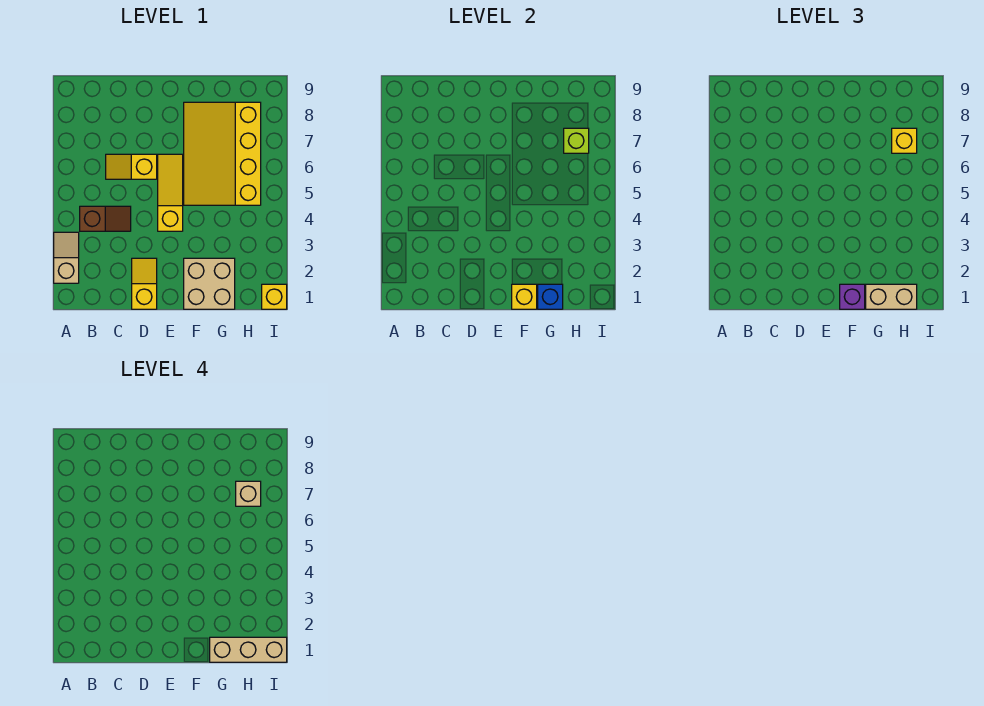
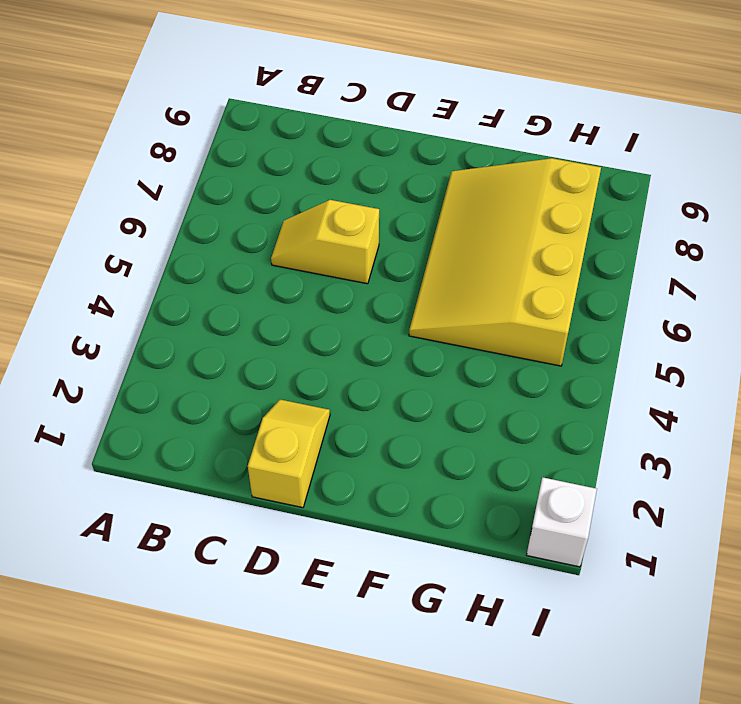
white brick I1 level 1 -> yellow brick I1 level 1
none -> tan slope A2:A3 level 1 top 2
none -> brown slope B4:C4 level 1 top B
none -> yellow slope E4:E6 level 1 top 4

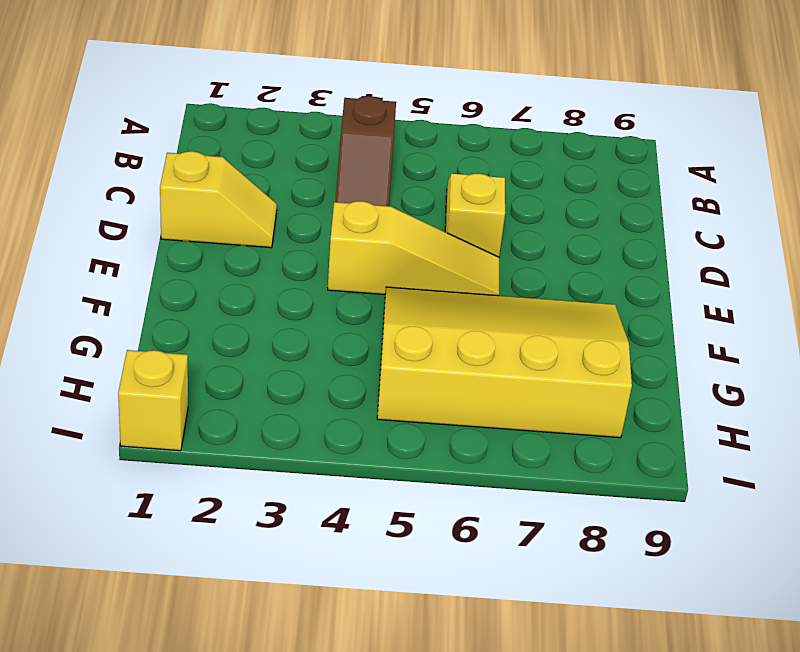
none -> tan slope A2:A3 level 1 top 2
none -> tan brick F1:G2 level 1
none -> yellow brick F1 level 2

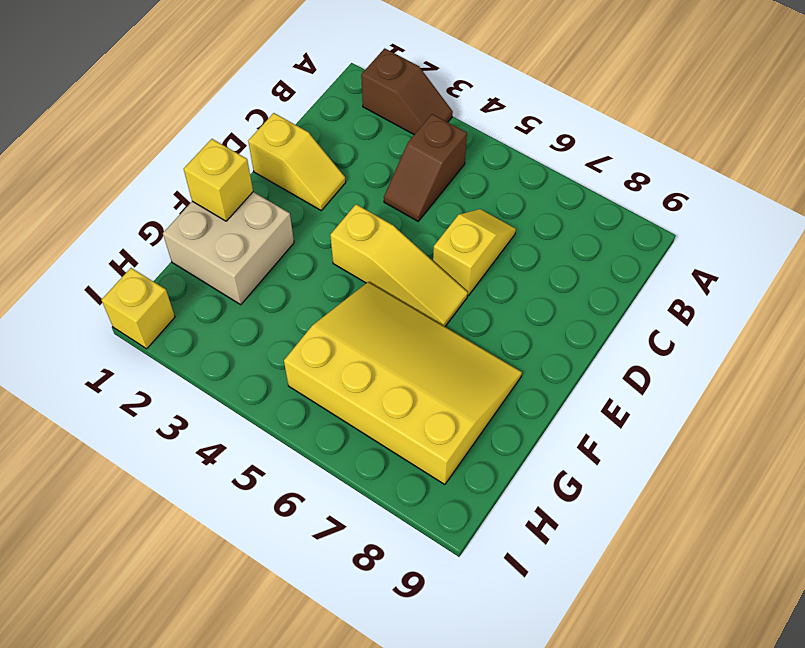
brown slope A2:A3 level 1 top 2 -> tan slope A2:A3 level 1 top 2
none -> blue brick G1 level 2
none -> lime brick H7 level 2
none -> purple brick F1 level 3

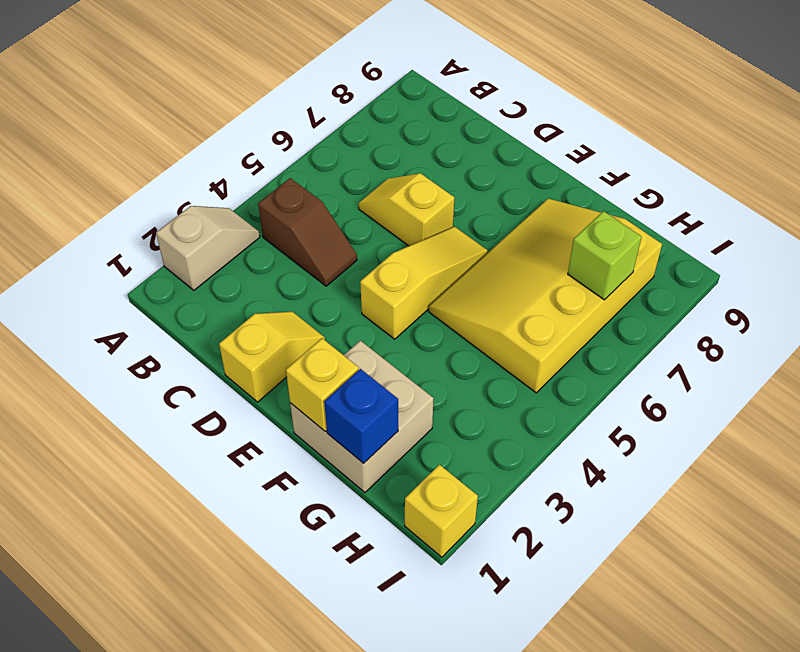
none -> purple brick F1 level 3
none -> tan brick G1:H1 level 3
none -> yellow brick H7 level 3

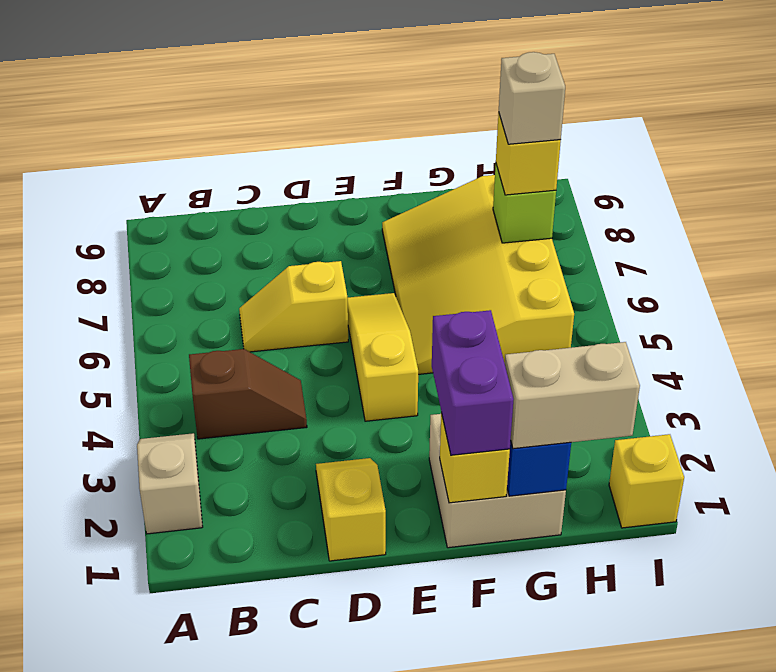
purple brick F1:F2 level 3 -> purple brick F1 level 3
none -> tan brick G1:I1 level 4

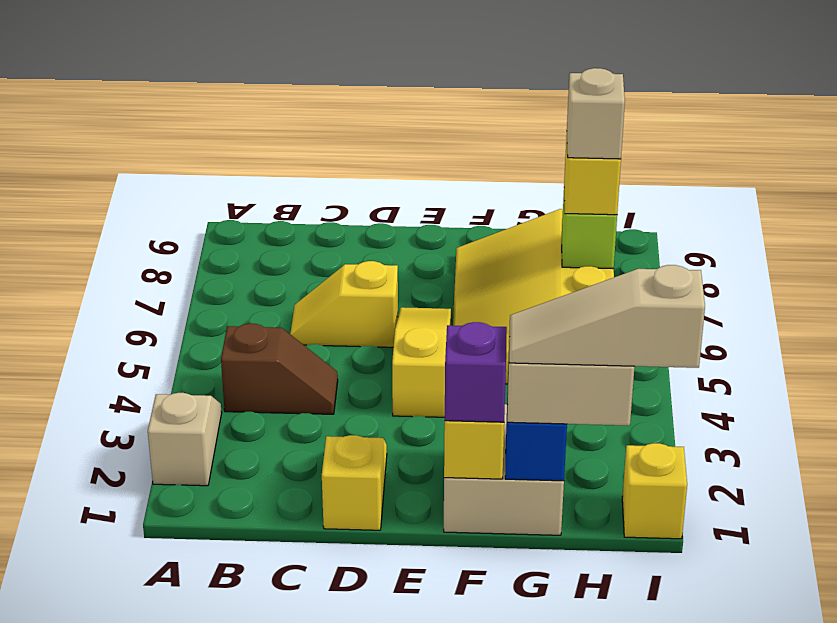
tan slope G1:I1 level 4 top I -> tan brick G1:I1 level 4

